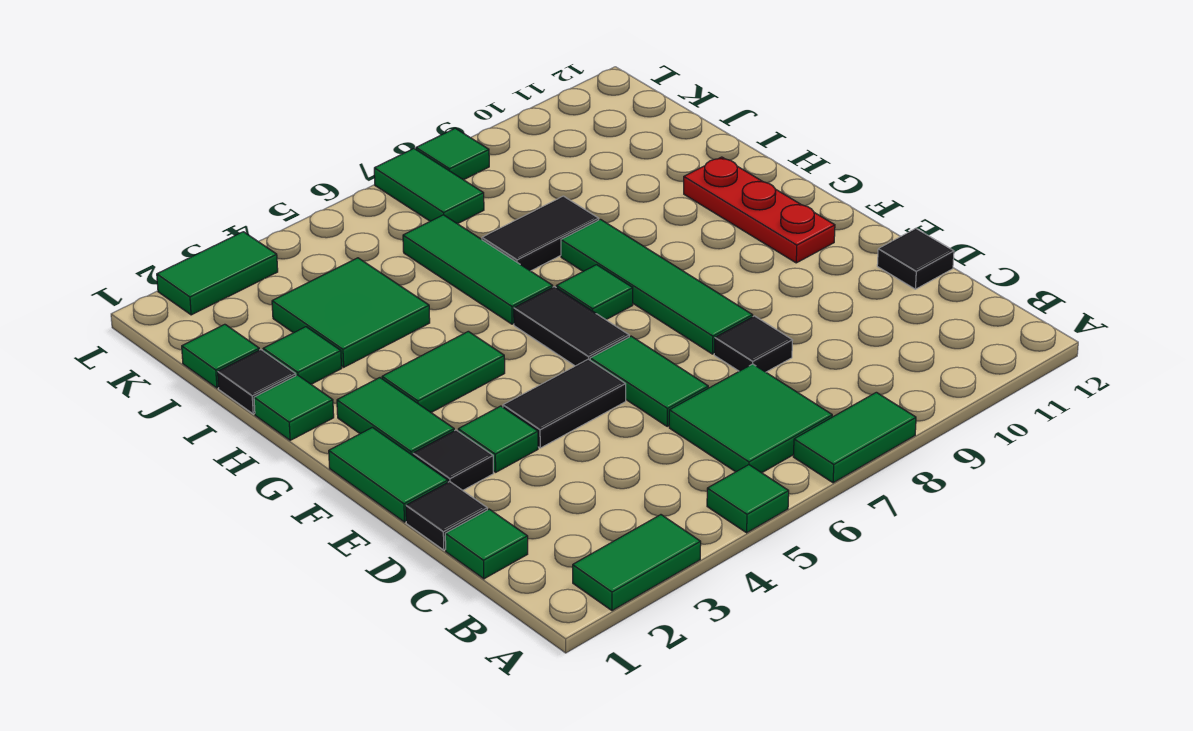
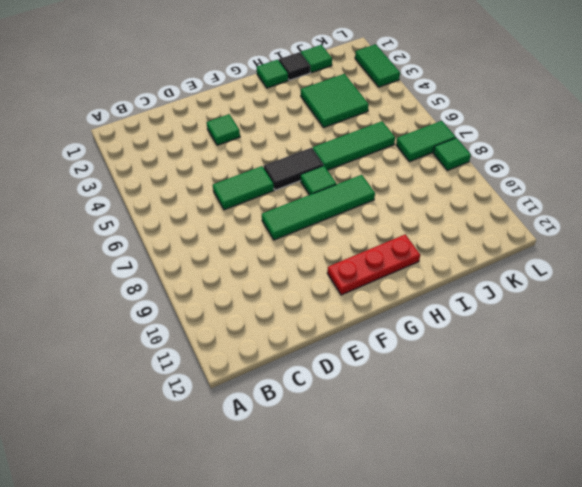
none -> green tile A2:A3 level 1
none -> green tile A5 level 1
none -> green tile A7:A8 level 1

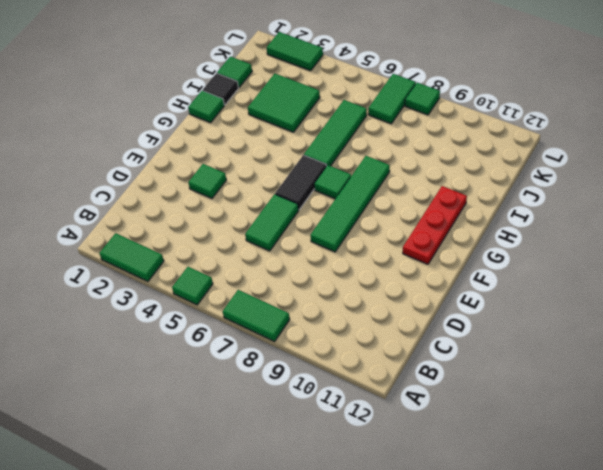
none -> green tile B6:C7 level 1
none -> green tile C1 level 1
none -> black tile D1 level 1

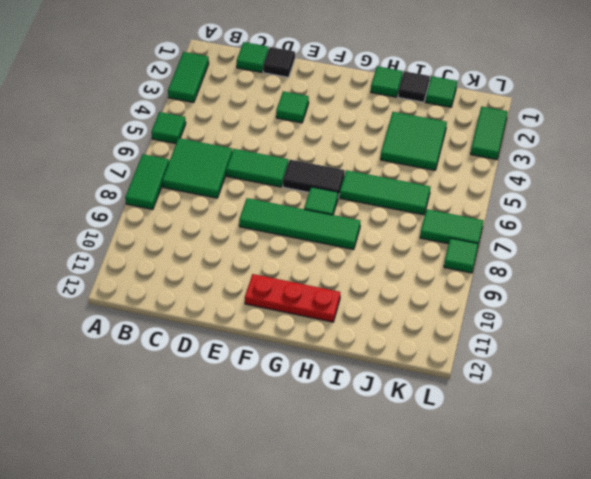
none -> black tile D8 level 1
none -> black tile D12 level 1
none -> green tile E1:F1 level 1

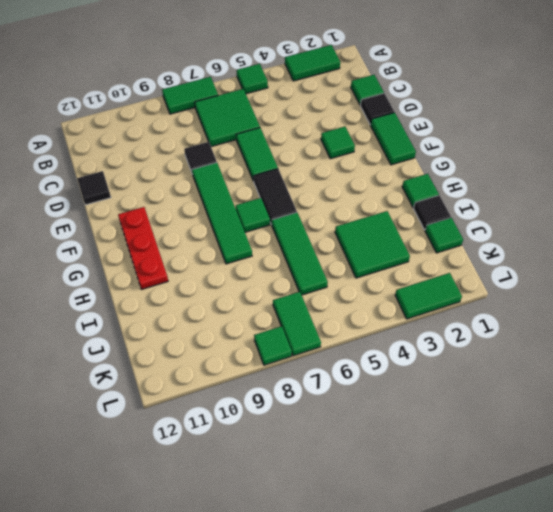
none -> black tile E2 level 1
none -> black tile E4:E5 level 1
none -> green tile F2:G2 level 1

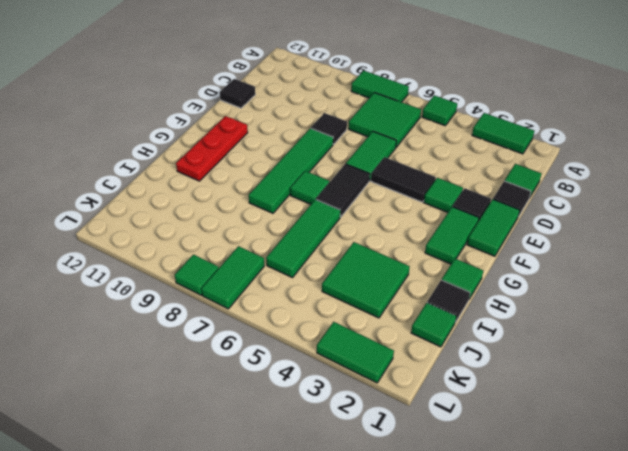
none -> green tile G3:G4 level 1
none -> green tile I2 level 1
none -> black tile I7:I8 level 1

